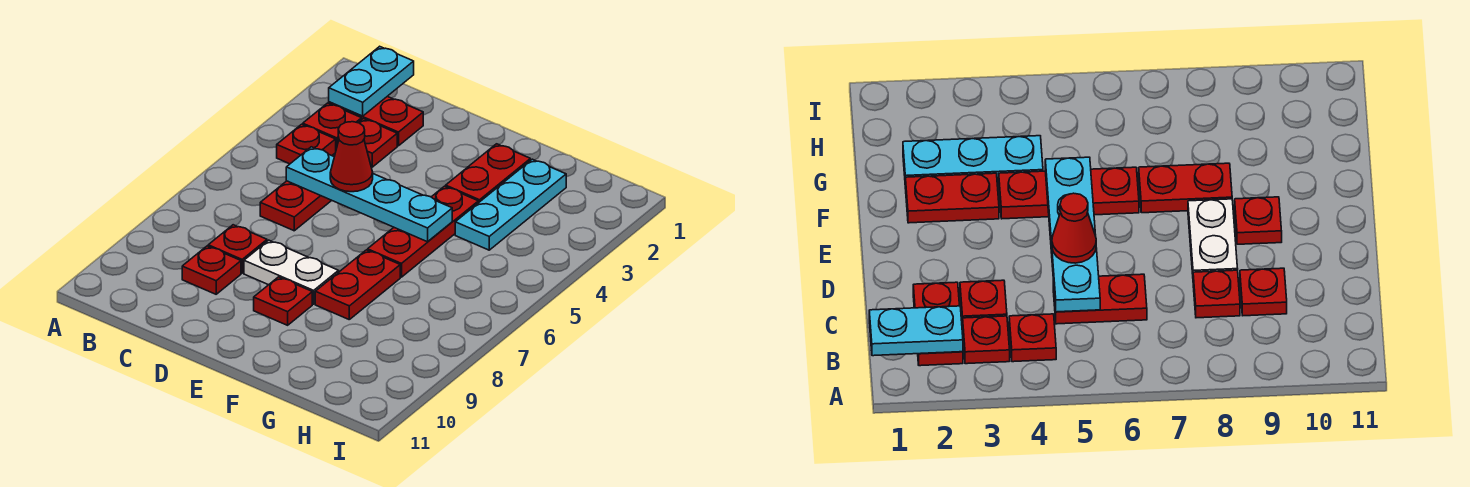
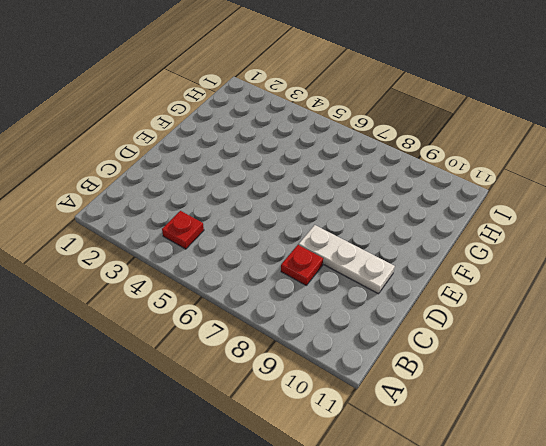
white plate D8:D10 level 1 -> white plate D8:E8 level 1
none -> red plate B2:C2 level 1
none -> red plate B3 level 1
none -> red plate C3 level 1

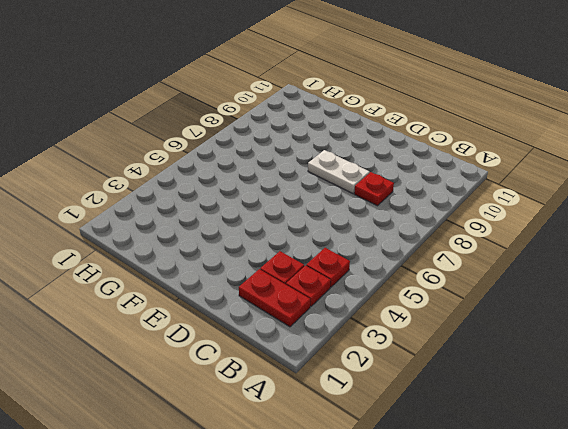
none -> red plate C5:C6 level 1
none -> red plate C9 level 1
none -> red plate E9 level 1

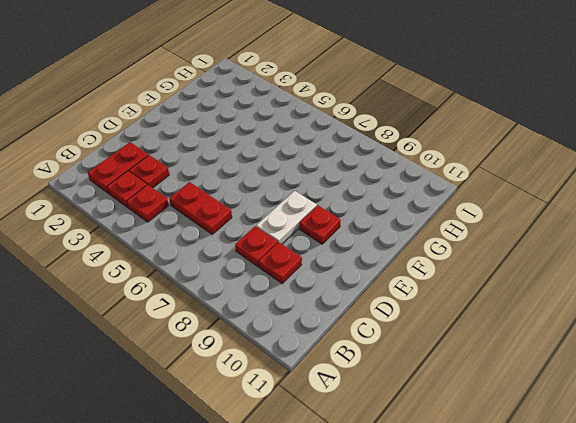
none -> red plate F2:F3 level 1
none -> red plate F4:F6 level 1
none -> red plate F7:F8 level 1

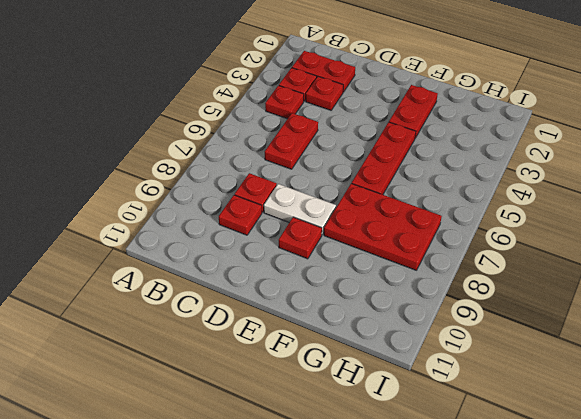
red plate F7:H8 level 1 -> red plate F7:F8 level 1
none -> cyan plate G2:G4 level 1
none -> cyan plate B1:B2 level 2
none -> cyan plate C5:F5 level 2

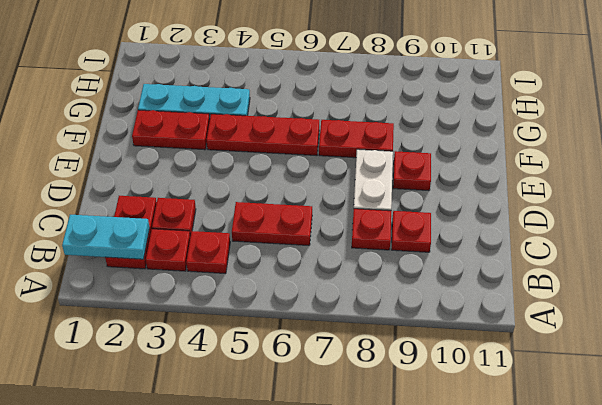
none -> cyan plate C5:F5 level 2
none -> red cone D5 level 3

